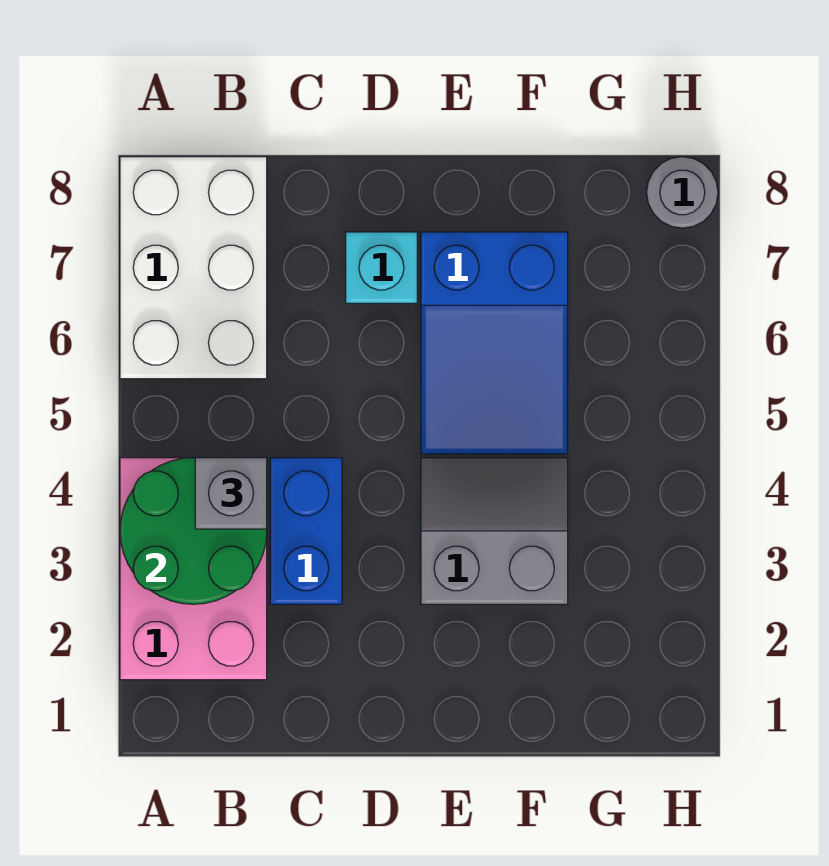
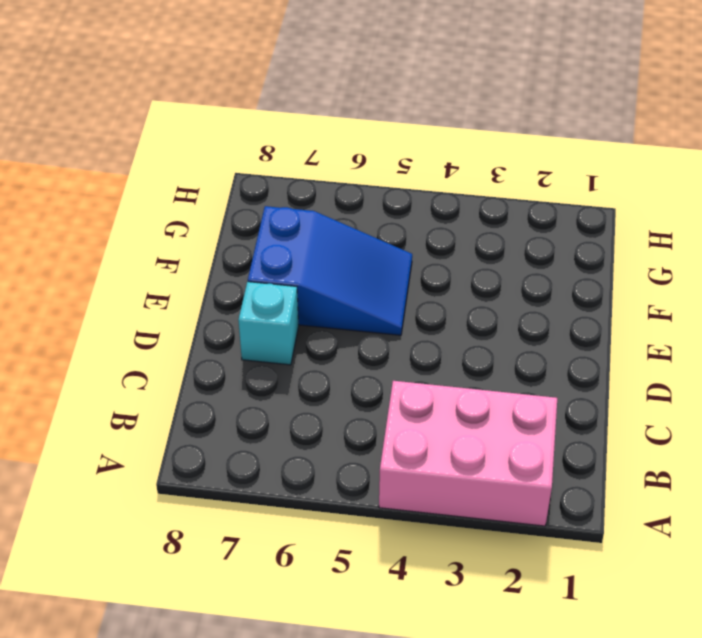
none -> white brick A6:B8 level 1
none -> blue brick C3:C4 level 1

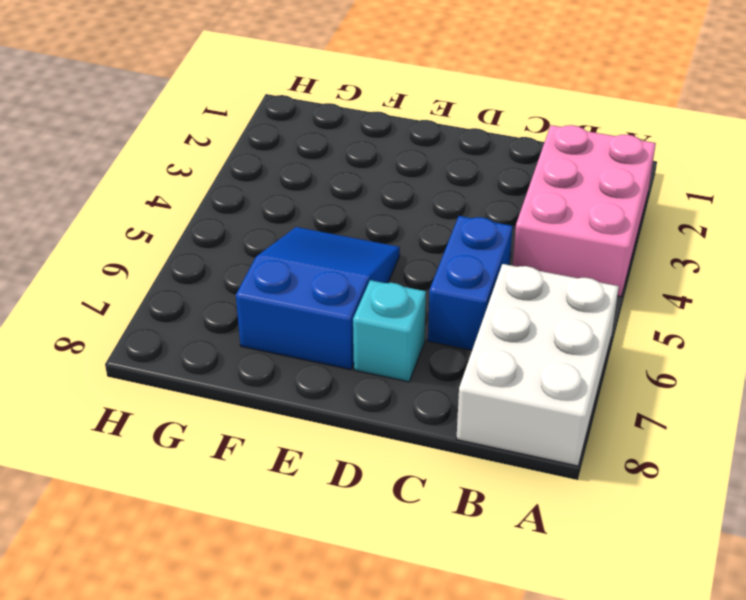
blue brick C5:C6 level 1 -> blue brick C3:C4 level 1
none -> grey slope E3:F4 level 1 top 3
none -> grey round brick H8 level 1

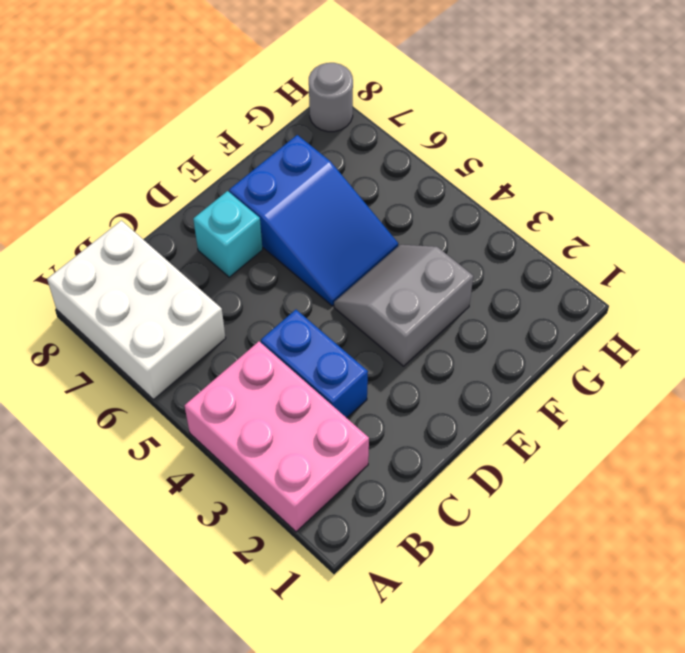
none -> green round brick A3:B4 level 2
none -> grey brick B4 level 3

